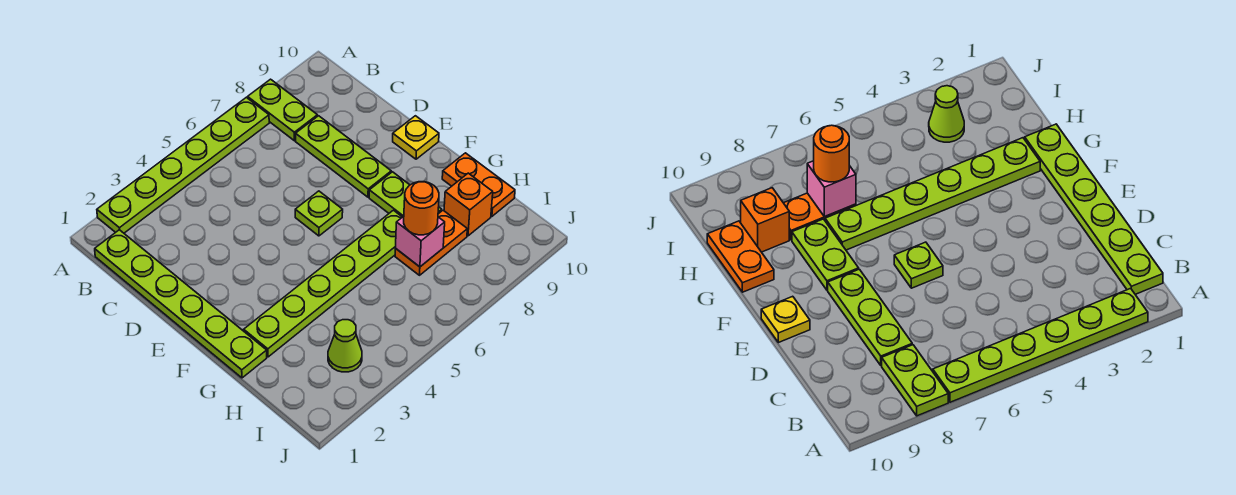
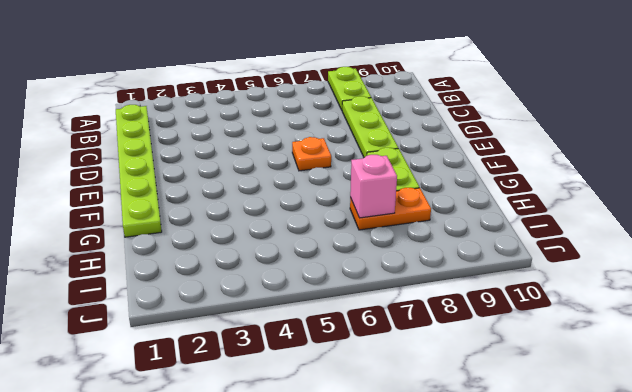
orange plate E6 level 1 -> lime plate E6 level 1
none -> lime plate A2:A7 level 1
none -> yellow plate E10 level 1
none -> lime plate G2:G7 level 1

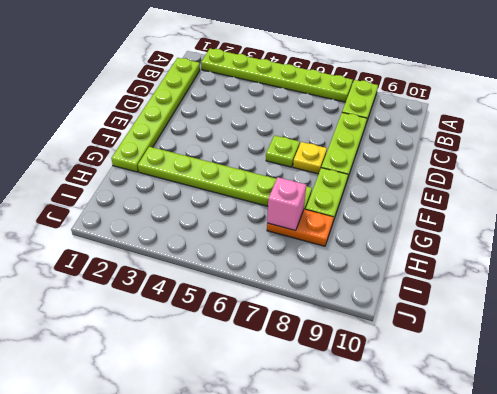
yellow plate E7 level 1 -> yellow plate E10 level 1
none -> orange plate G10:H10 level 1
none -> orange brick H9 level 1
none -> lime cone I3 level 1

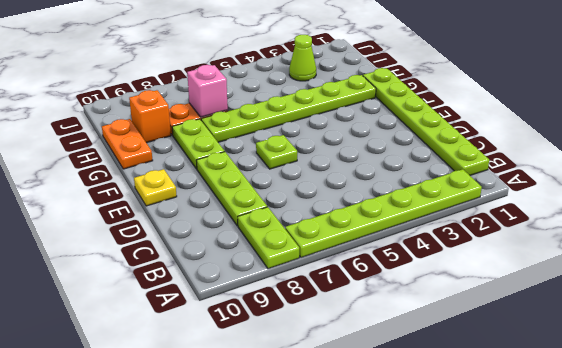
none -> orange round brick H7 level 3

